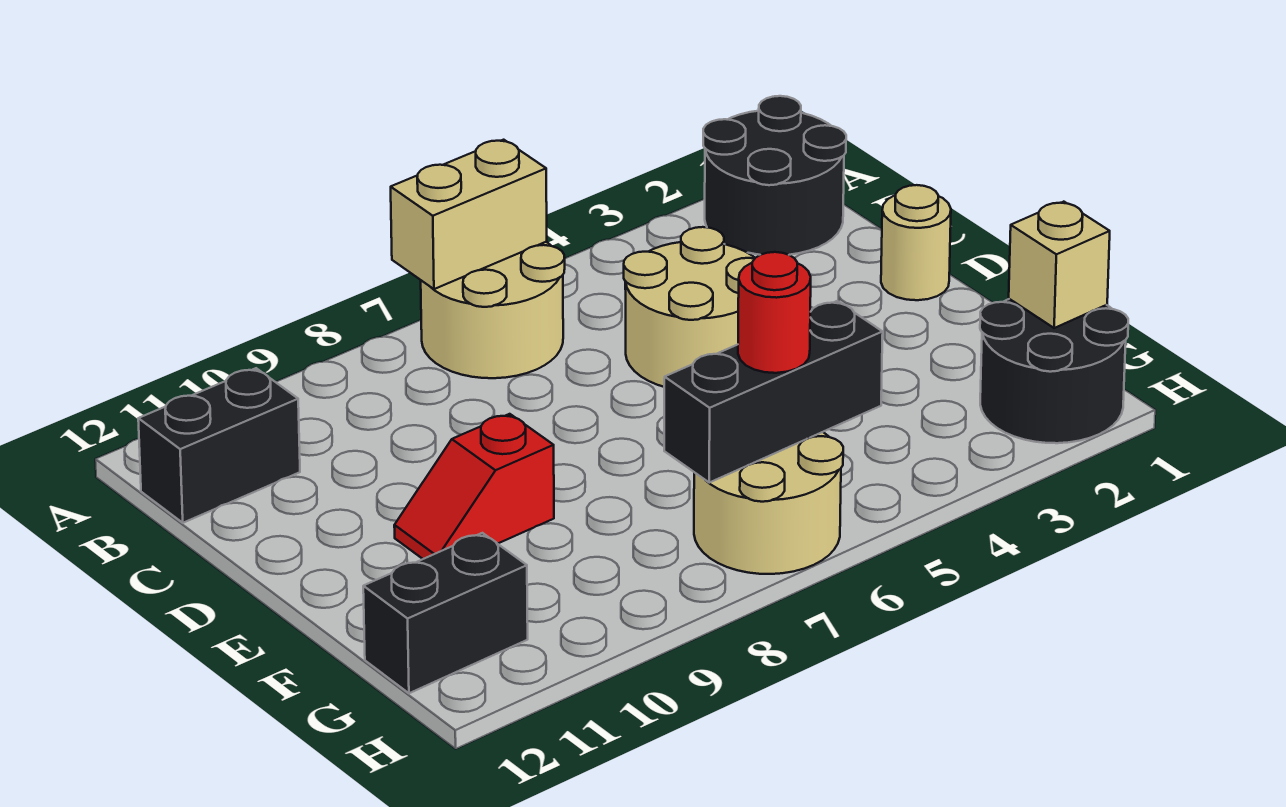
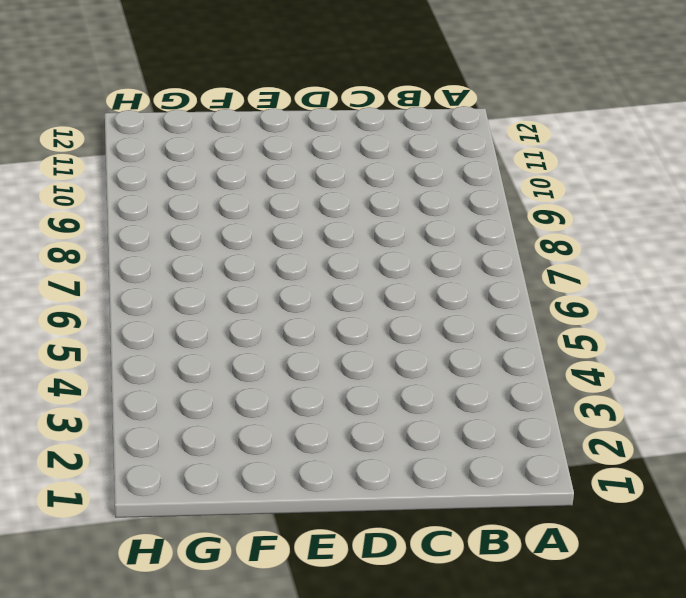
none -> black round brick A1:B2 level 1
none -> tan round brick A6:B7 level 1
none -> black brick B11:B12 level 1

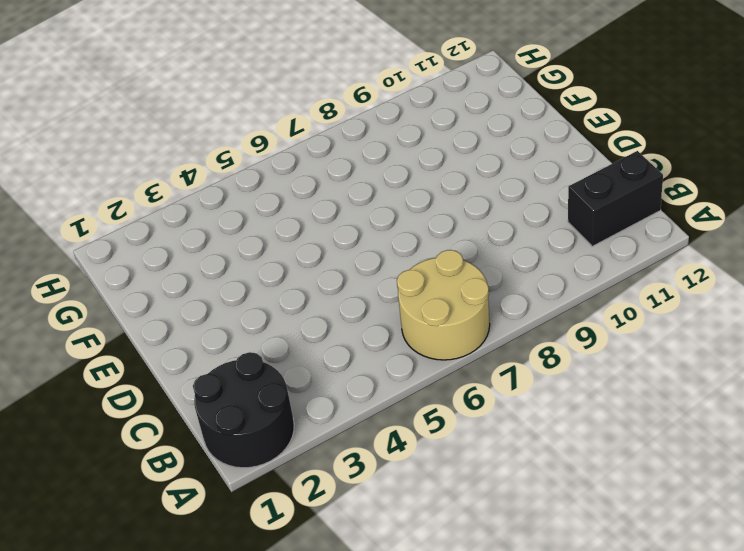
none -> tan round brick C4:D5 level 1
none -> tan round brick D1 level 1
none -> red slope E9:E10 level 1 top 9

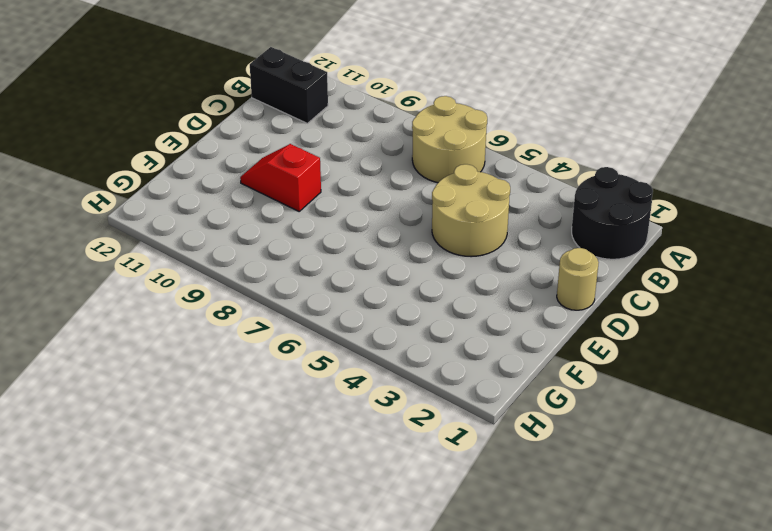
none -> black round brick G1:H2 level 1
none -> tan round brick G6:H7 level 1
none -> black brick G11:G12 level 1

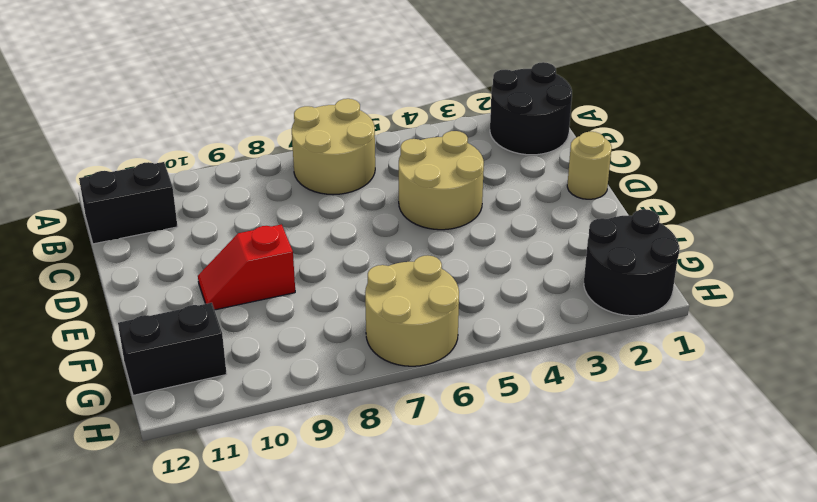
none -> tan brick A6:A7 level 2
none -> tan brick G1 level 2
none -> black brick G5:G7 level 2

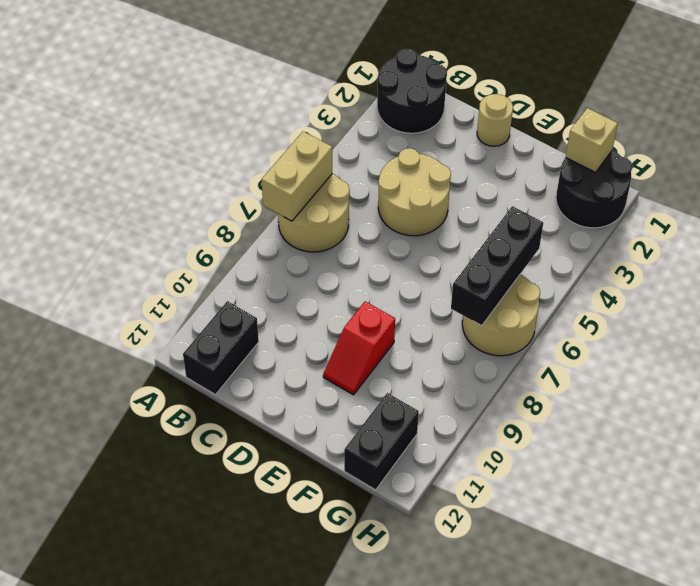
none -> red round brick G6 level 3

